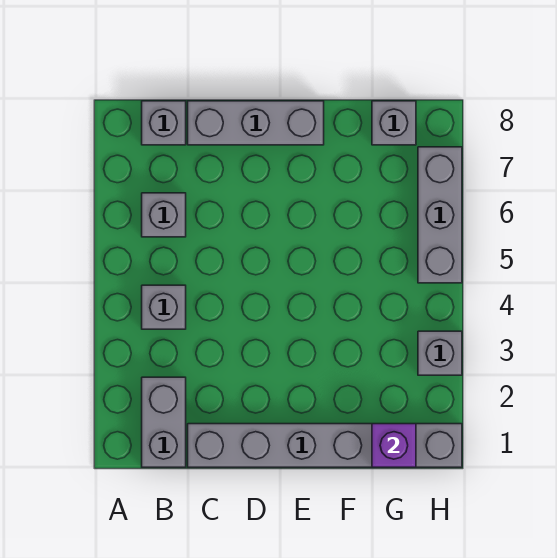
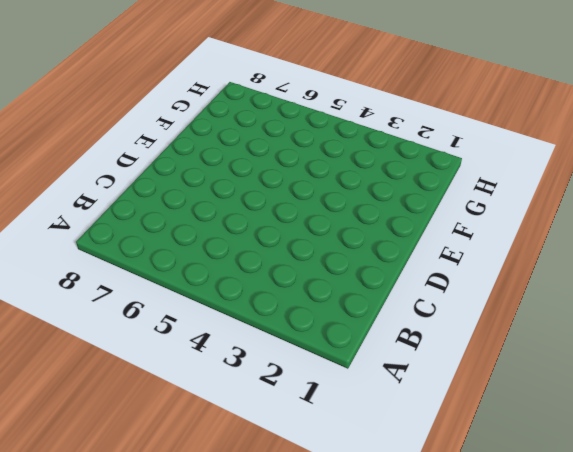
none -> grey brick B1:B2 level 1
none -> grey brick B4 level 1

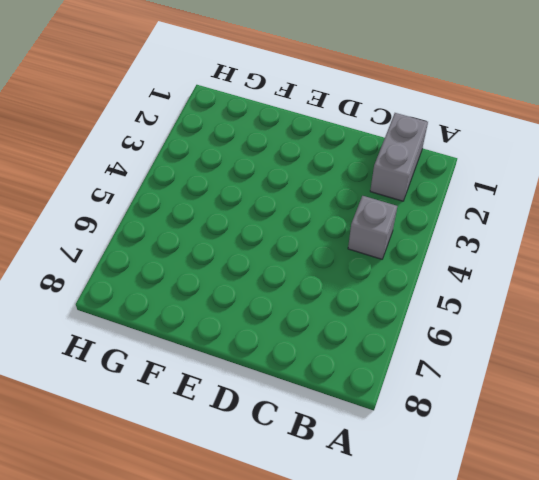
none -> grey brick B6 level 1
none -> grey brick B8 level 1

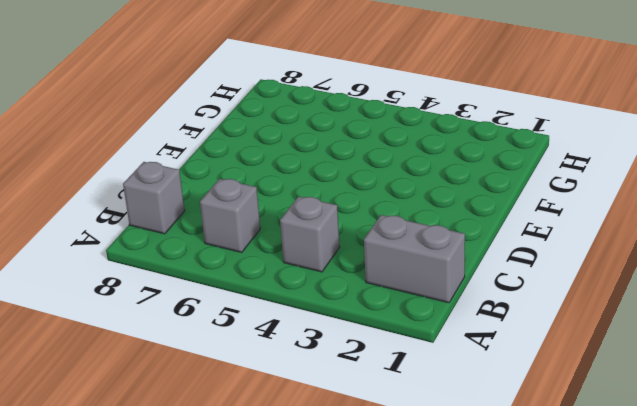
none -> grey brick C1:H1 level 1
none -> grey brick C8:E8 level 1

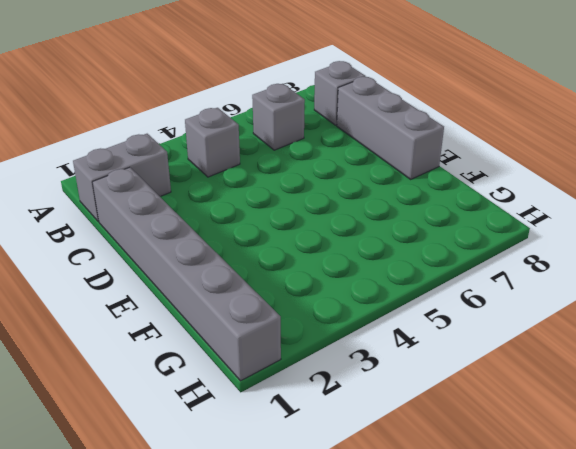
none -> grey brick G8 level 1
none -> grey brick H3 level 1

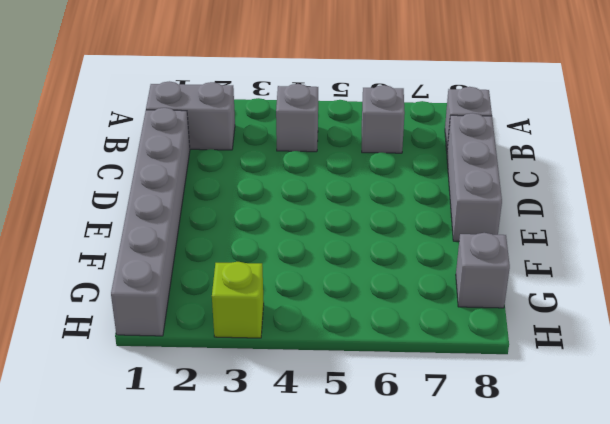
lime brick H3 level 1 -> grey brick H3 level 1
none -> grey brick H5:H7 level 1
none -> purple brick G1 level 2

